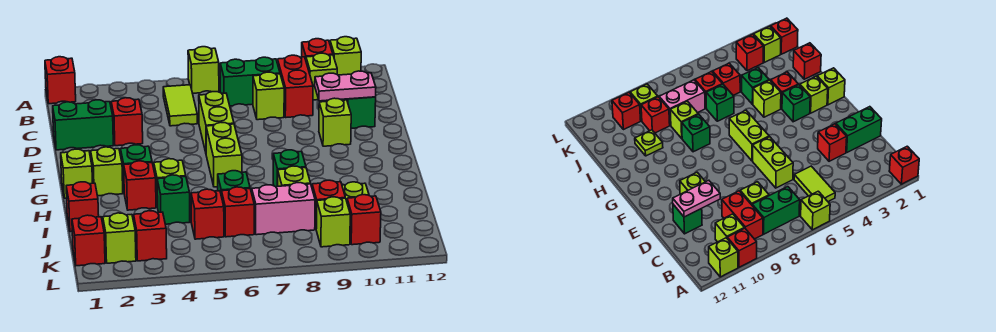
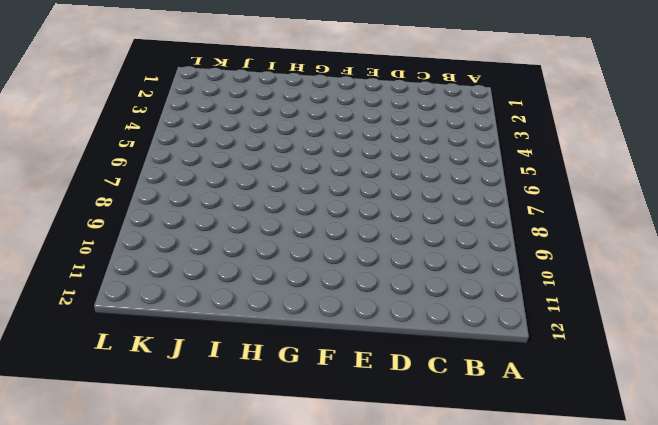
none -> red brick A1 level 1
none -> lime brick A6 level 1
none -> red brick A10 level 1
none -> lime brick A11 level 1

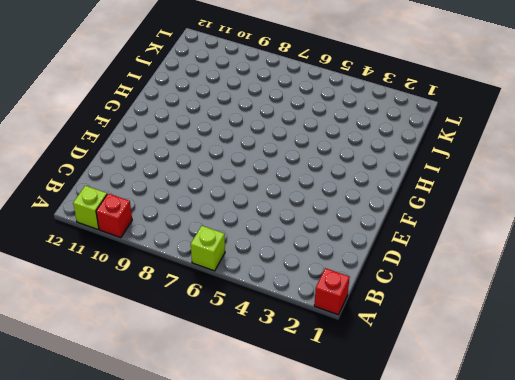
none -> lime tile B5:C5 level 1
none -> green brick B7:B8 level 1
none -> red brick B9:C9 level 1
none -> lime brick B10 level 1

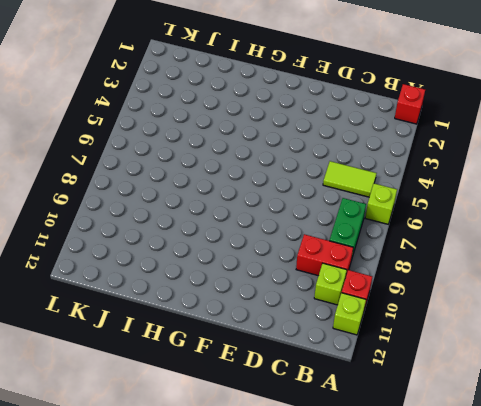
none -> lime brick C8 level 1
none -> green brick D1:D2 level 1
none -> red brick D3 level 1
none -> lime brick D6:E6 level 1

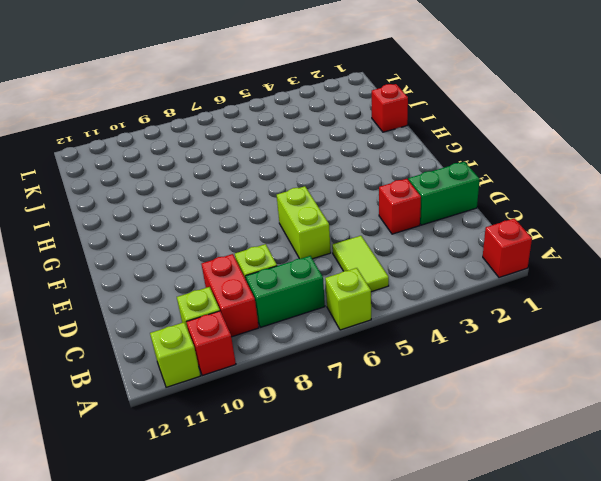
none -> green brick D11 level 1
none -> lime brick E10 level 1
none -> lime brick F6:G6 level 1
none -> lime brick G1 level 1

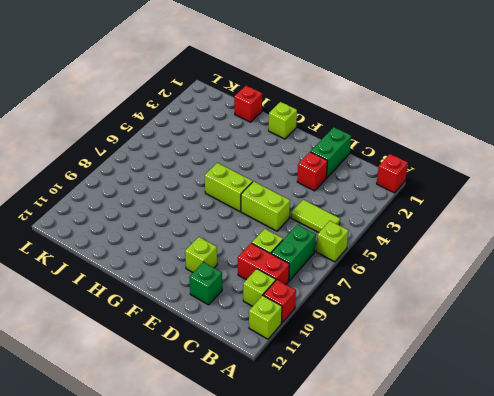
none -> lime brick G2 level 1
none -> green brick G3 level 1
none -> red brick H3 level 1
none -> lime brick H4 level 1

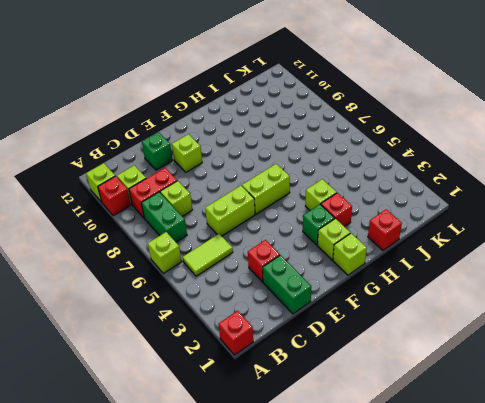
none -> green brick H8 level 1
none -> green brick I4 level 1
none -> green brick I6 level 1
none -> lime brick I8 level 1

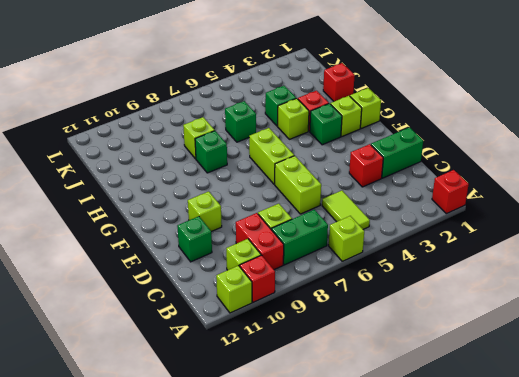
none -> lime plate I10 level 1
none -> red brick J5 level 1
none -> red brick J6 level 1
none -> pink brick J7:J8 level 1

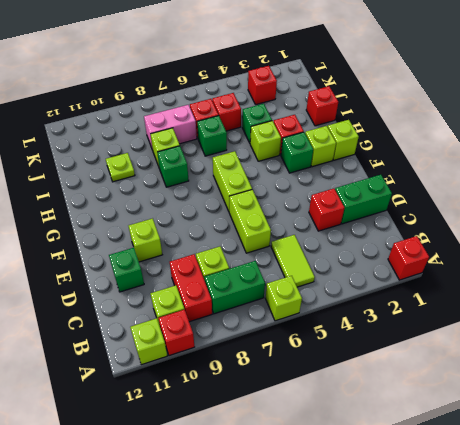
none -> red brick J9 level 1
none -> red brick K1 level 1
none -> lime brick K2 level 1
none -> lime brick K9 level 1

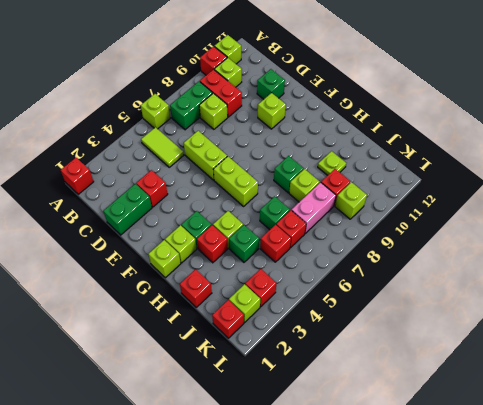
none -> red brick K10 level 1
none -> pink plate D10:D11 level 2

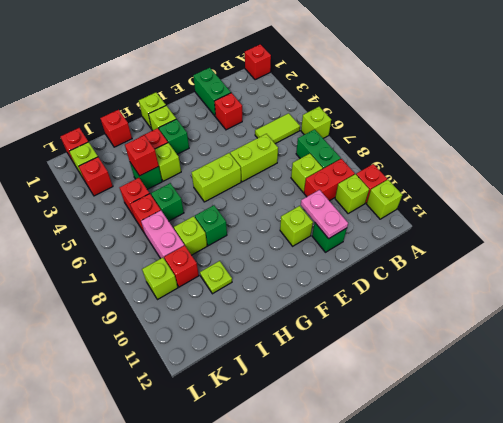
red brick I4 level 2 -> red brick K10 level 1

